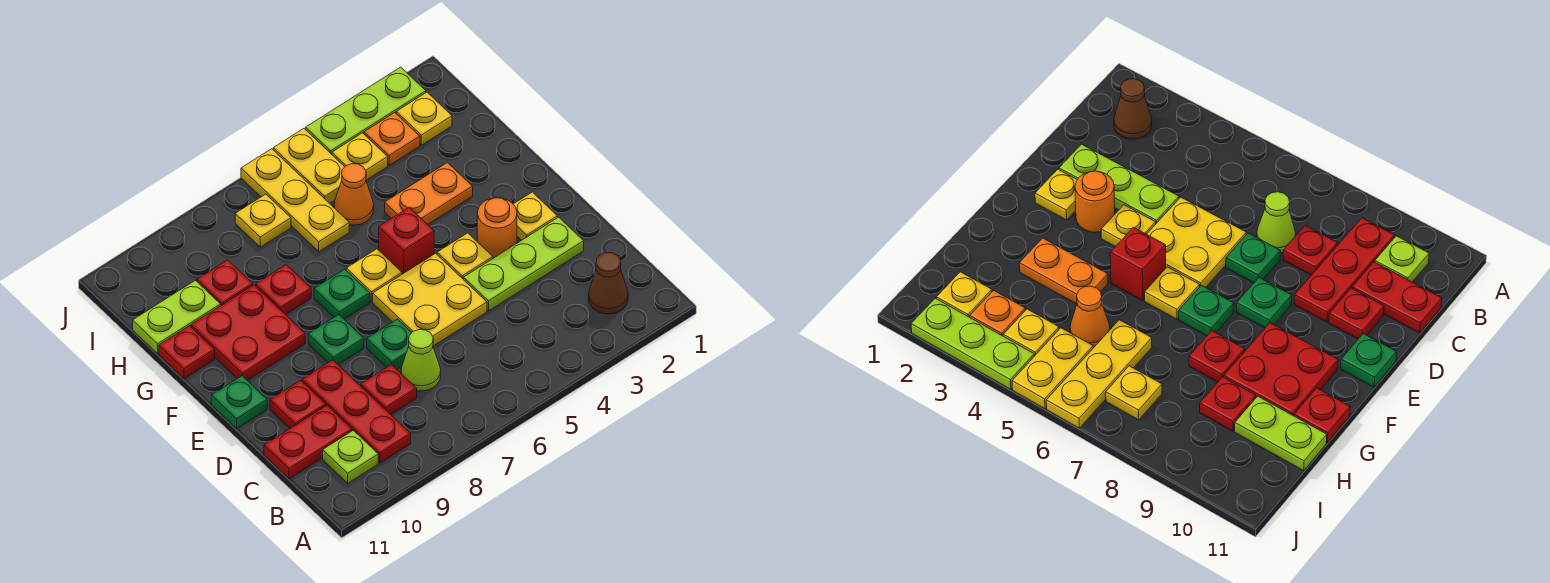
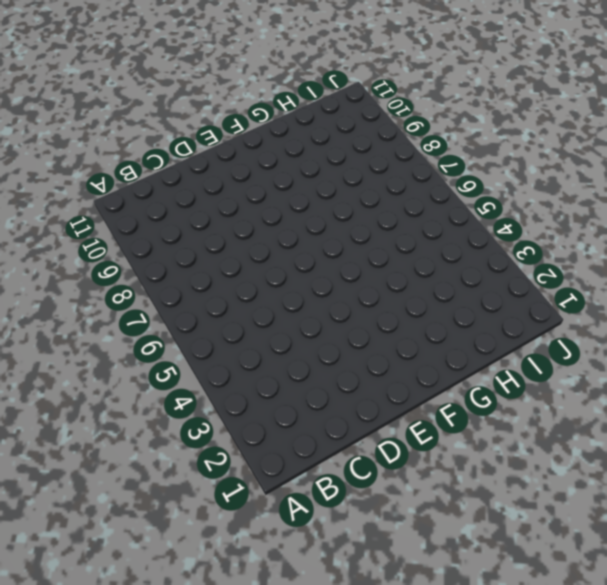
none -> brown cone B2 level 1
none -> red plate B9:D9 level 1
none -> lime plate B10 level 1
none -> lime cone C7 level 1

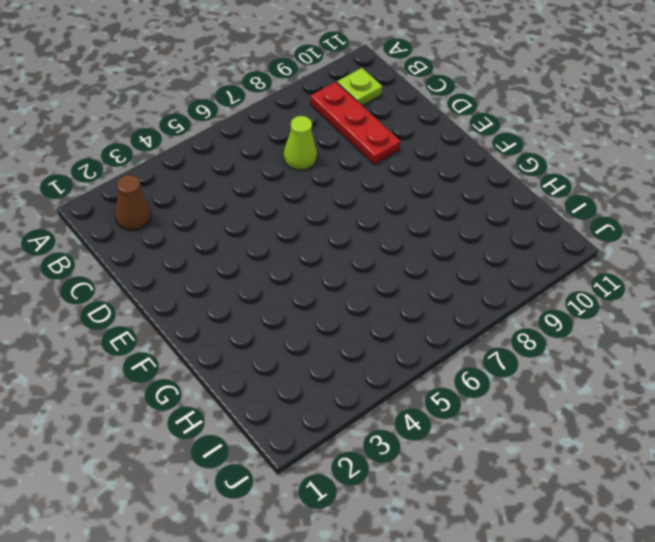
none -> red plate C8 level 1
none -> red plate C10:C11 level 1
none -> lime plate D2:D4 level 1
none -> yellow plate D5:E6 level 1

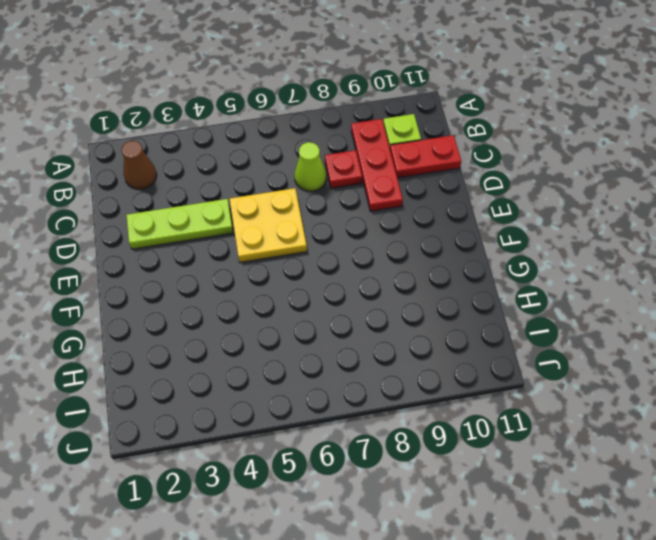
none -> green plate D7 level 1
none -> red plate D10 level 1
none -> yellow plate E2 level 1
none -> orange round brick E3 level 1

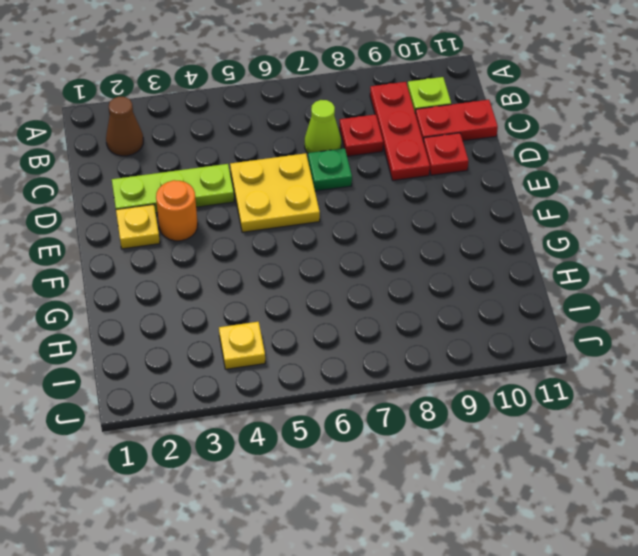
none -> yellow plate E4 level 1
none -> green plate E8 level 1
none -> green plate E11 level 1
none -> red brick F5 level 1

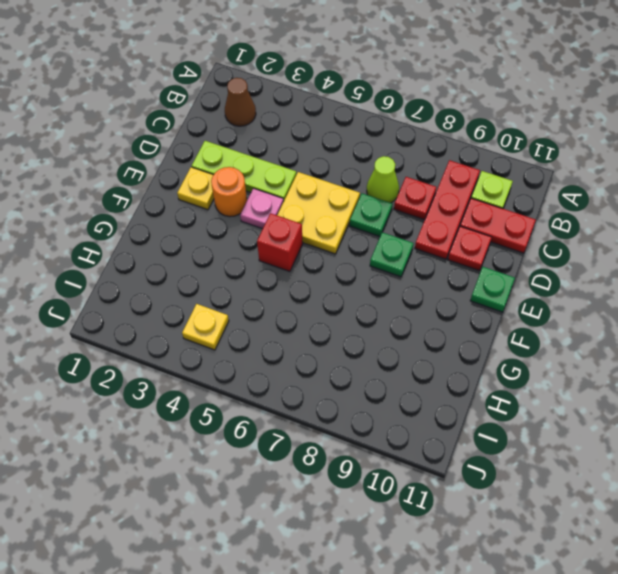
pink plate E4 level 1 -> yellow plate E4 level 1
none -> yellow plate F6 level 1
none -> green plate F7 level 1
none -> red plate F9:G10 level 1
none -> orange plate G3:G4 level 1

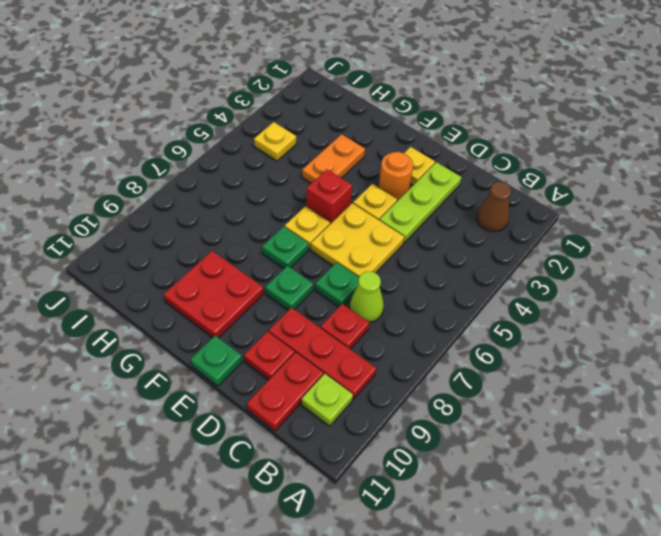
none -> red plate G8 level 1
none -> red plate G11 level 1
none -> orange cone H5 level 1
none -> yellow plate H6:J6 level 1

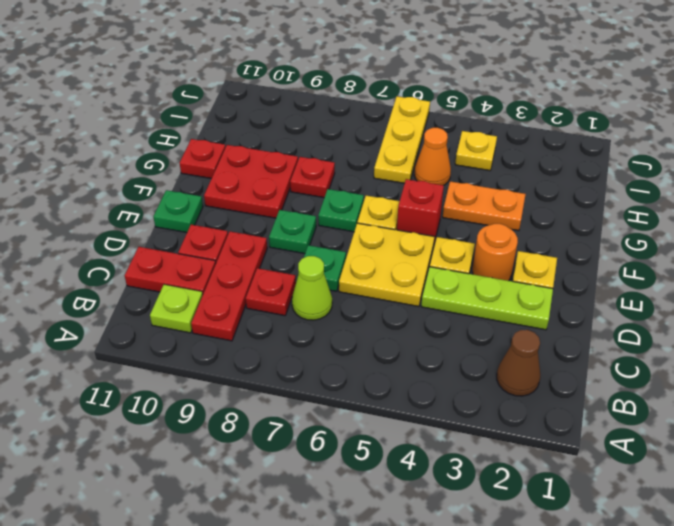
none -> red plate H9 level 1
none -> lime plate H10:H11 level 1
none -> yellow plate I2 level 1
none -> orange plate I3 level 1

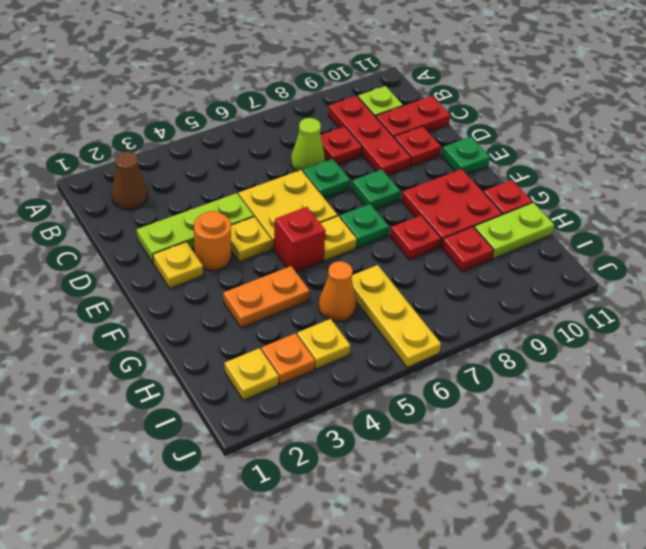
none -> yellow plate I5:J5 level 1
none -> yellow plate I7 level 1
none -> lime plate J2:J4 level 1

